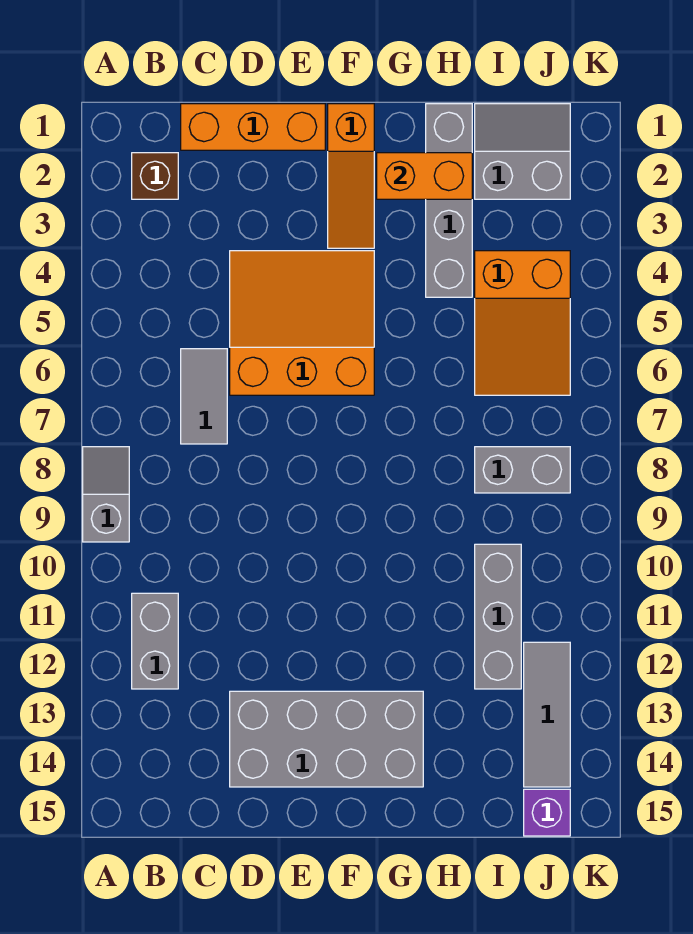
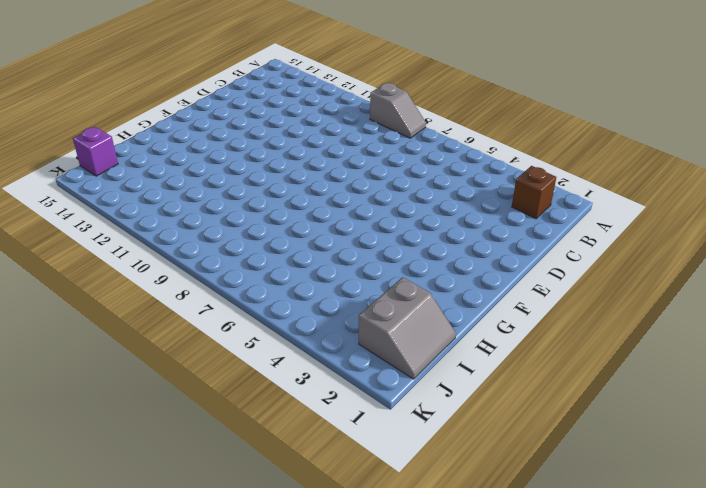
none -> grey brick B11:B12 level 1
none -> orange brick C1:E1 level 1
none -> grey tile C6:C7 level 1

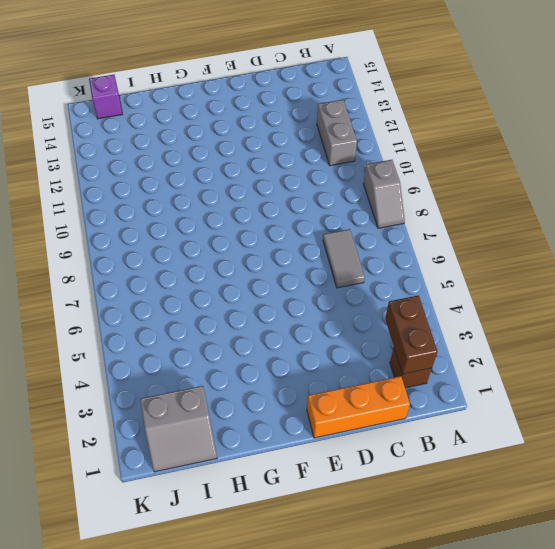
brown brick B2:B3 level 2 -> none
none -> orange slope D4:F6 level 1 top 6
none -> grey brick D13:G14 level 1
none -> orange slope F1:F3 level 1 top 1

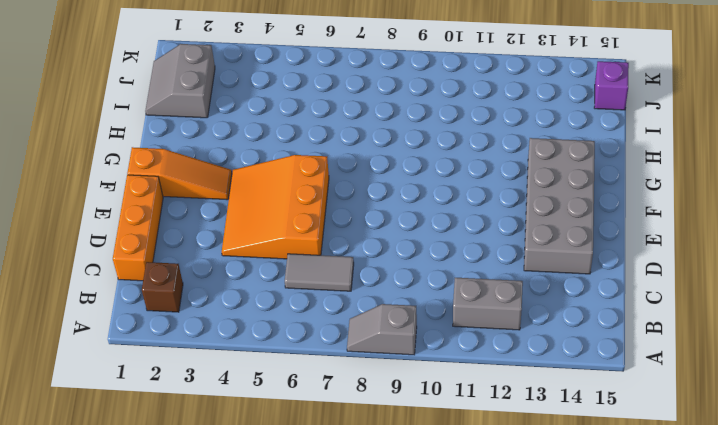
none -> grey brick H1:H4 level 1
none -> orange slope I4:J6 level 1 top 4
none -> grey brick I8:J8 level 1

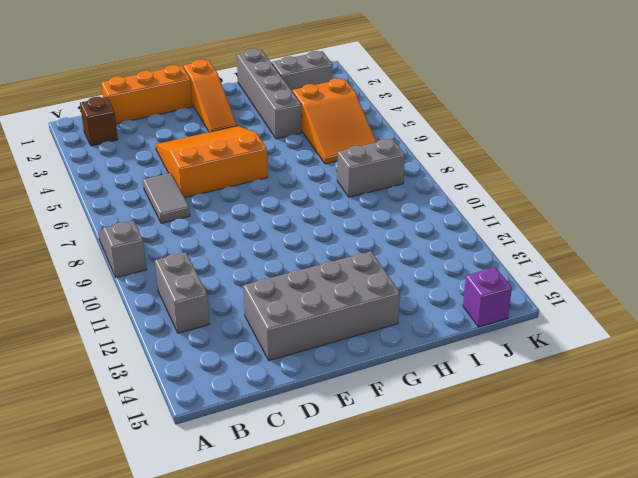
none -> grey brick I10:I12 level 1
none -> grey tile J12:J14 level 1
none -> orange brick G2:H2 level 2

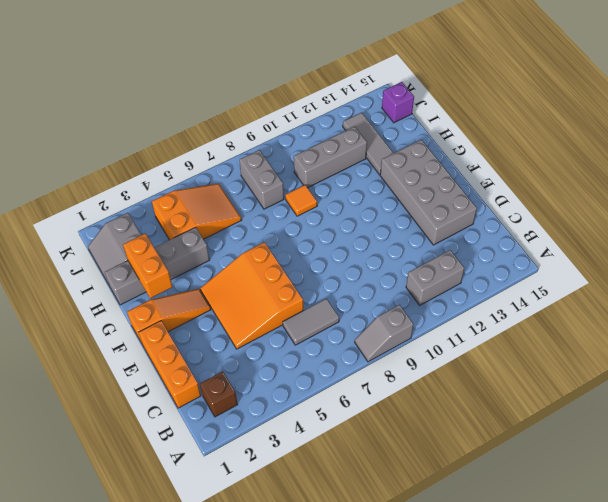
orange tile H9 level 1 -> none
grey tile H13:J13 level 1 -> grey tile J12:J14 level 1

